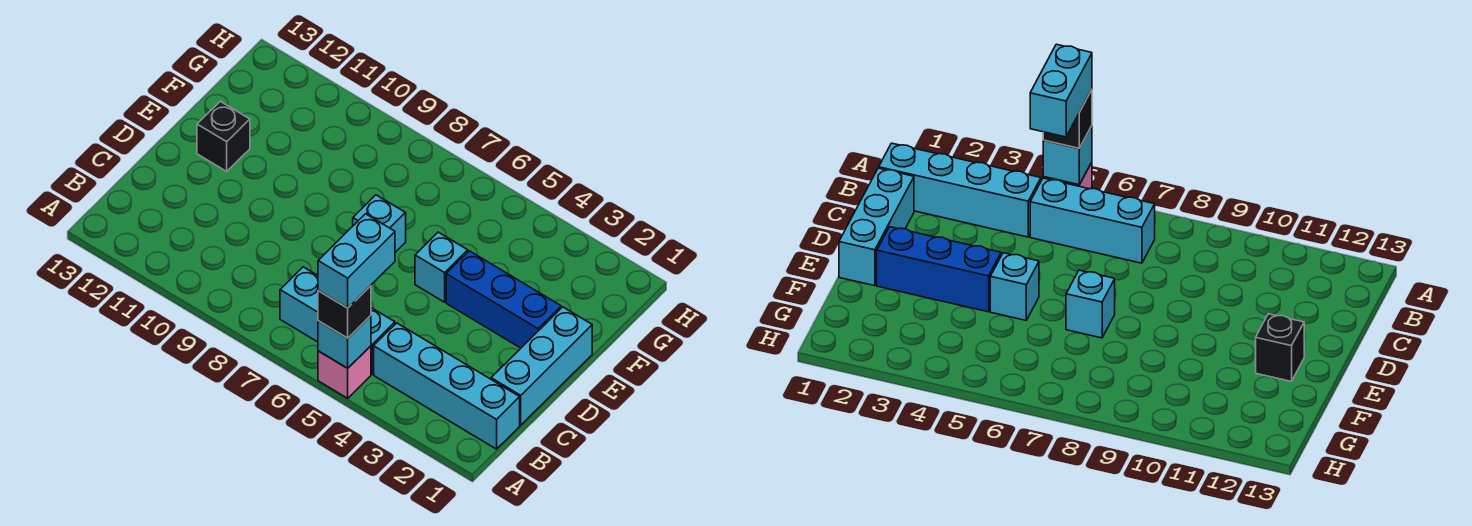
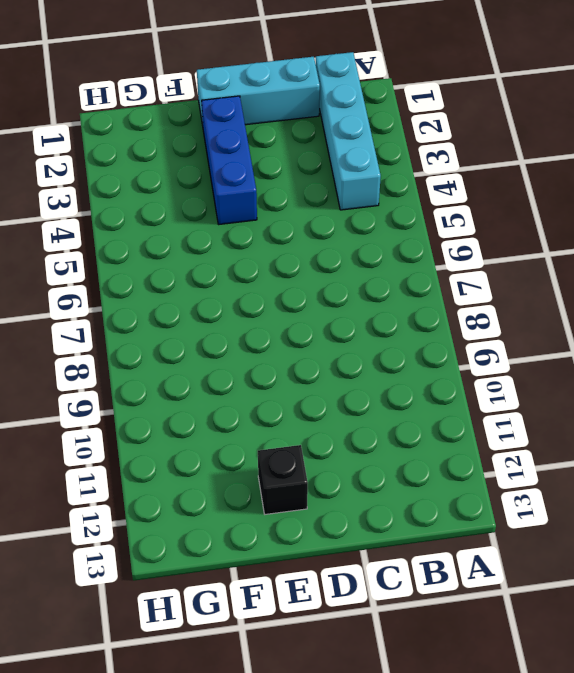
none -> pink brick A5 level 1
none -> cyan brick B5:B7 level 1

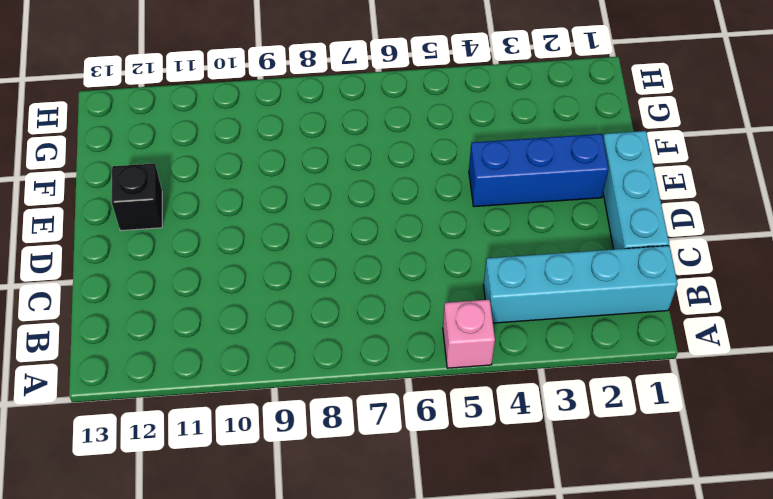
none -> cyan brick B5:B7 level 1
none -> cyan brick E5 level 1

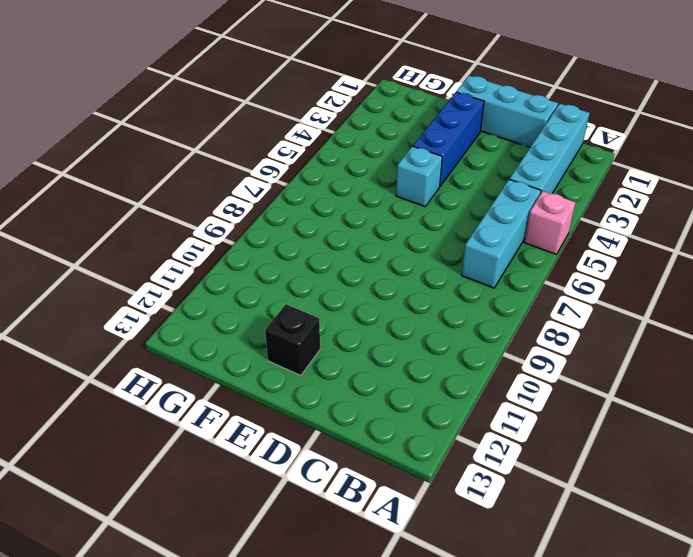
none -> cyan brick E7 level 1
none -> cyan brick A5 level 2

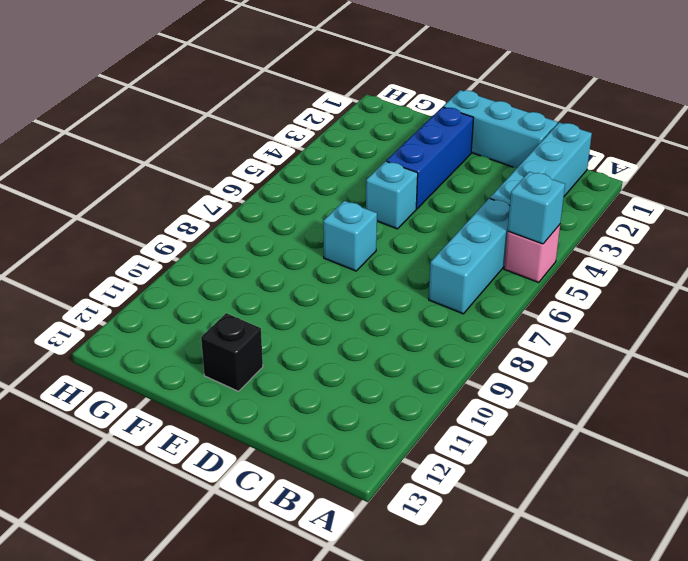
none -> black brick A5 level 3
none -> cyan brick A5:B5 level 4

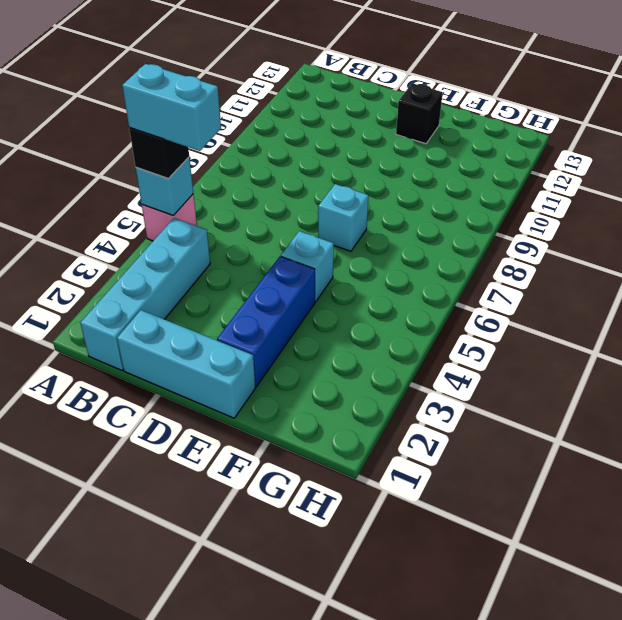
none -> cyan brick B5:B7 level 1

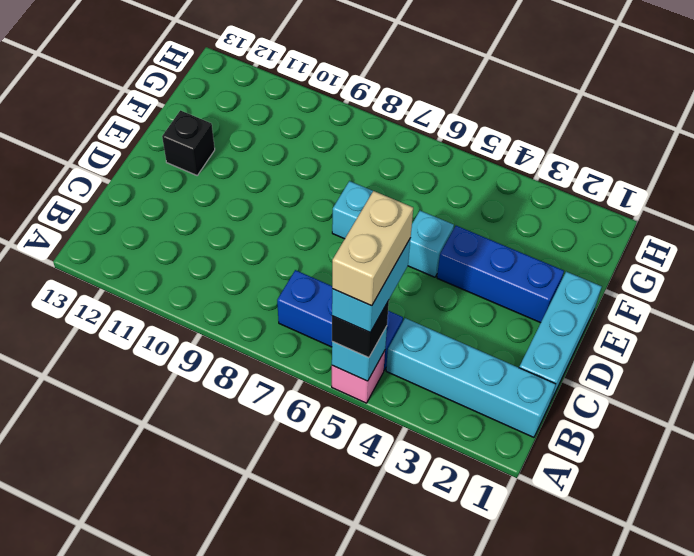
tan brick A5:B5 level 5 -> none
blue brick B5:B7 level 1 -> cyan brick B5:B7 level 1

